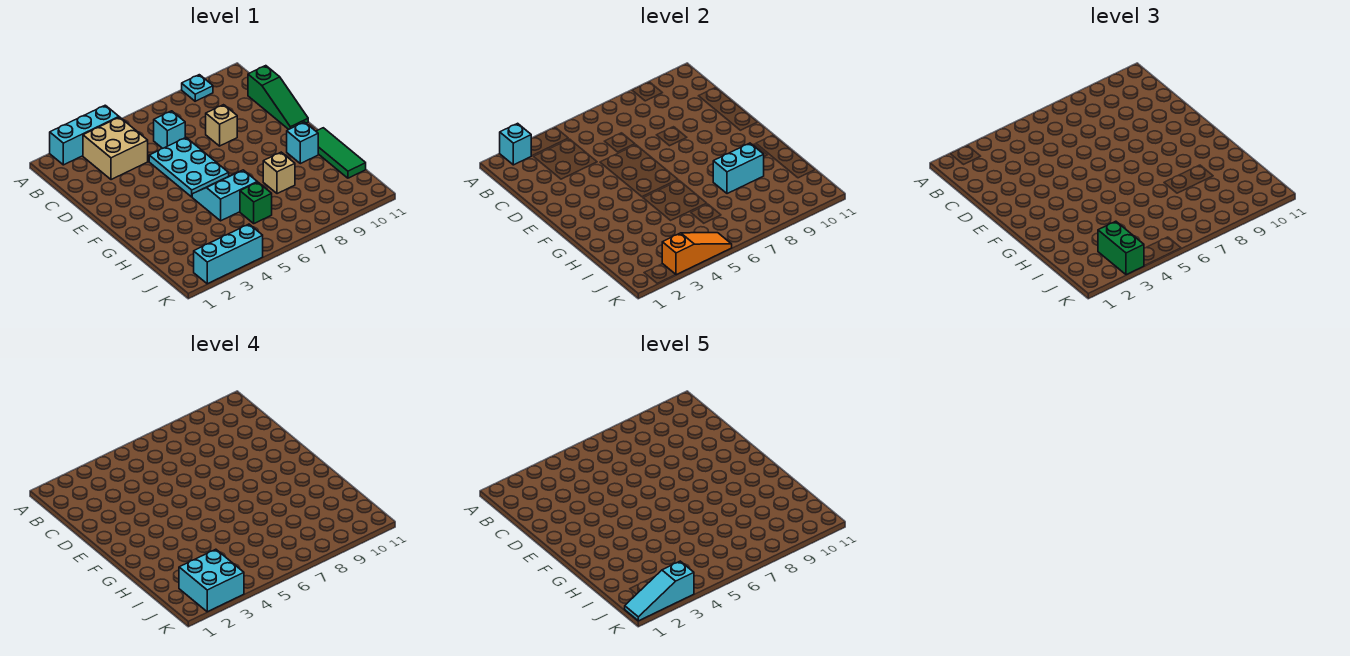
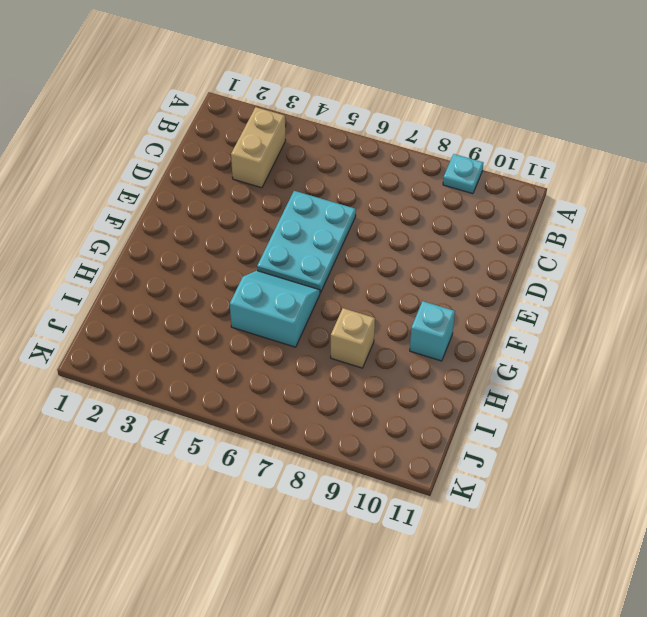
tan brick B3:C3 level 1 -> tan brick B3:C4 level 1
none -> cyan brick A2:A4 level 1
none -> cyan brick C6 level 1
none -> green slope C11:E11 level 1 top C

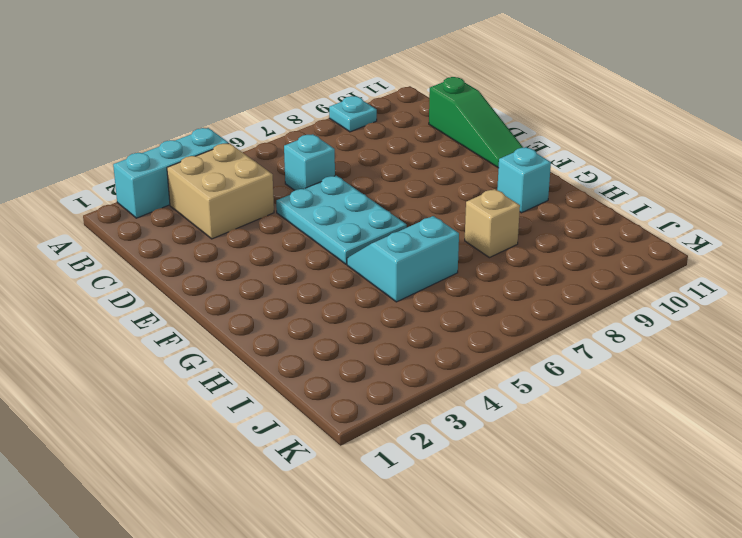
none -> tan brick D8 level 1
none -> green tile G11:I11 level 1
none -> green brick I6 level 1

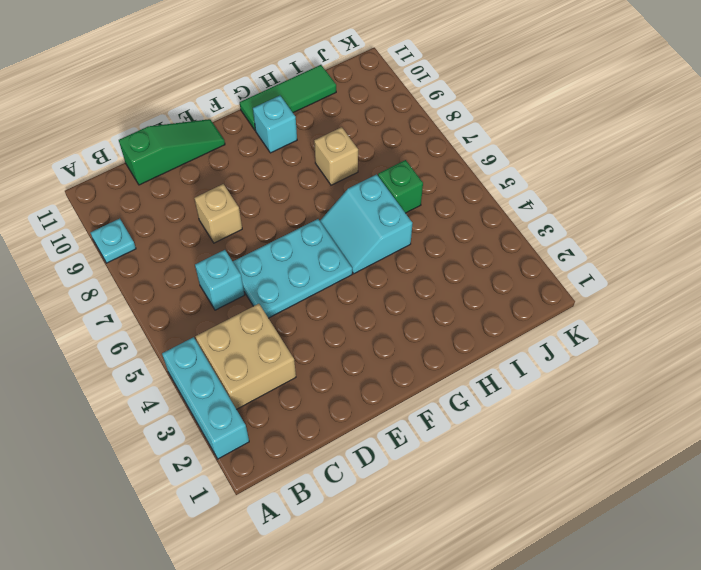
none -> cyan brick K2:K4 level 1
none -> cyan brick A2 level 2
none -> cyan brick H8:H9 level 2

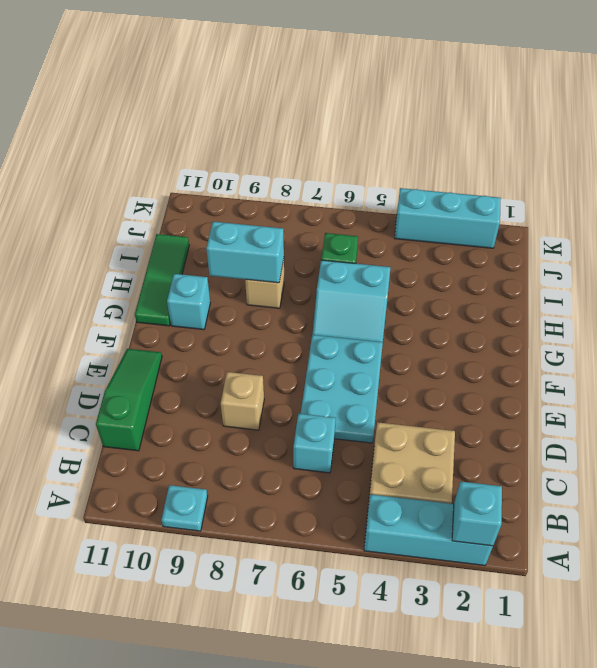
none -> orange slope K3:K5 level 2 top 3
none -> green brick J3:K3 level 3
none -> cyan brick J2:K3 level 4

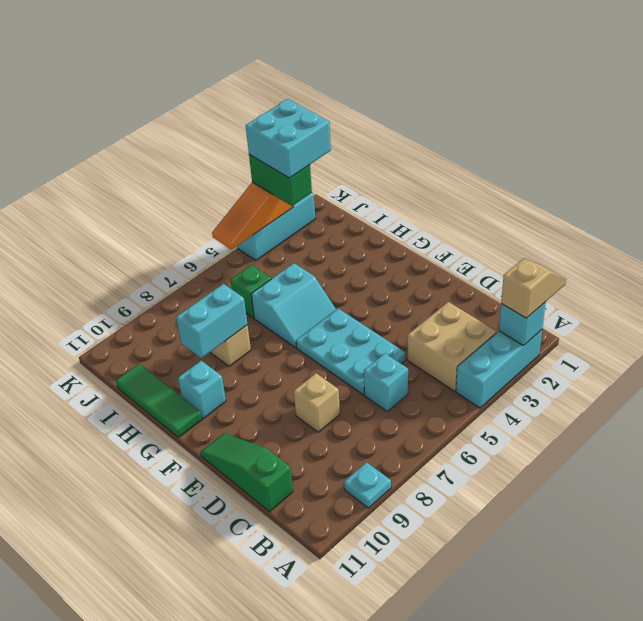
tan slope A1:A2 level 3 top 2 -> none
none -> cyan slope K1:K3 level 5 top 3

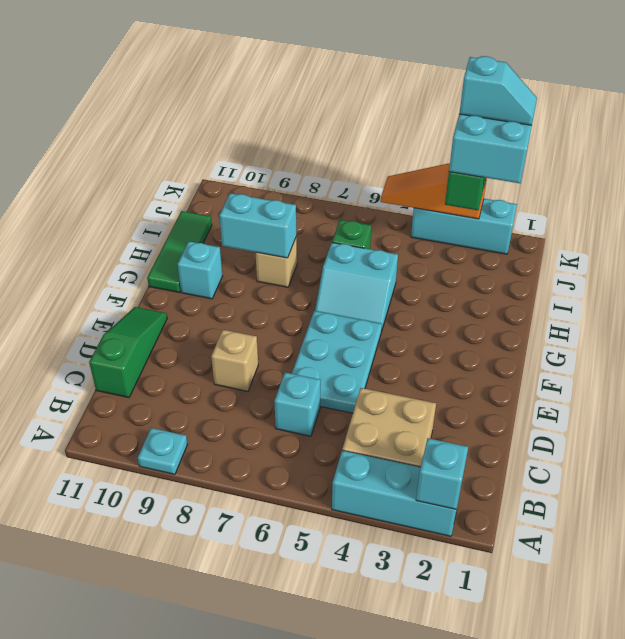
cyan slope K2:K3 level 5 top 3 -> cyan slope K1:K3 level 5 top 3

